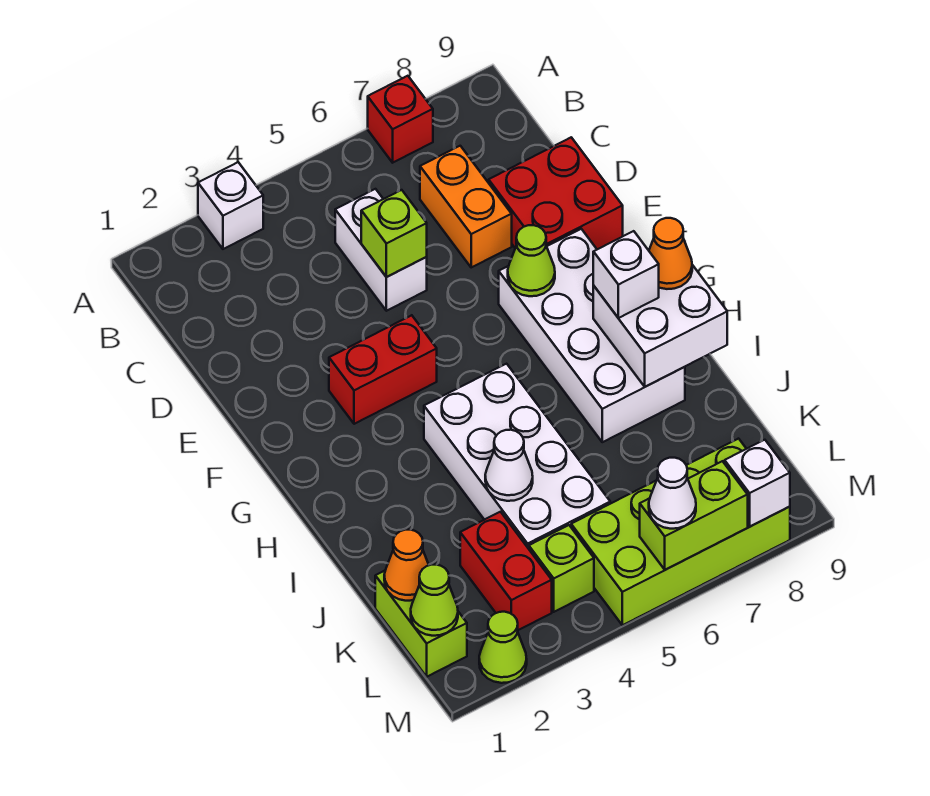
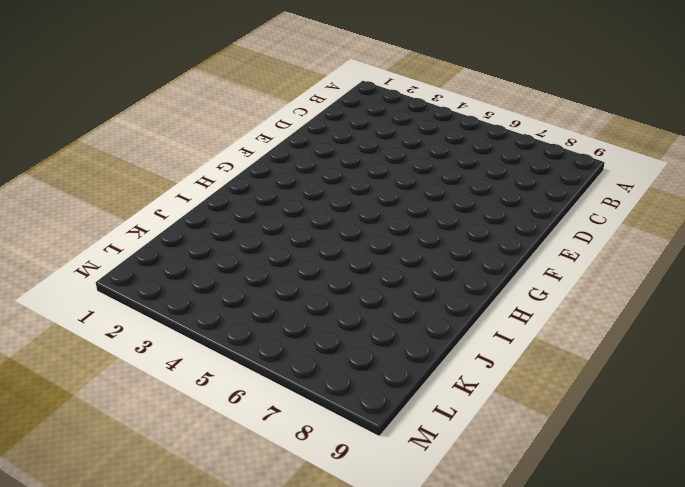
none -> white brick A3 level 1
none -> red brick A7 level 1
none -> white brick C5:D5 level 1

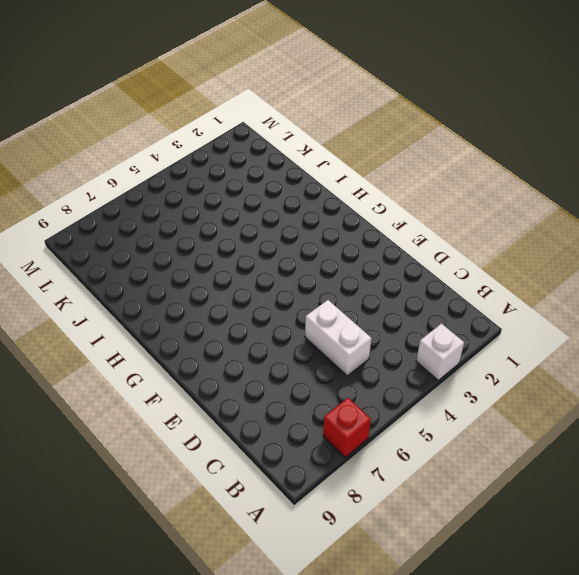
none -> orange brick C7:D7 level 1
none -> red brick D8:E9 level 1
none -> red brick F3:F4 level 1

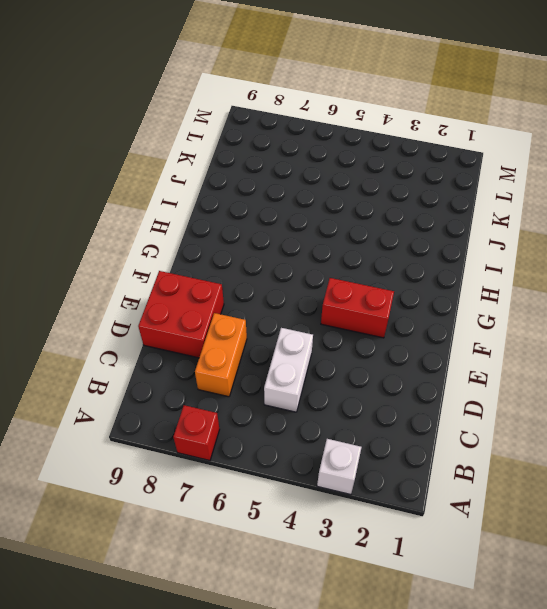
none -> white brick F7:I8 level 1
none -> white brick H4:K5 level 1
none -> lime brick K1:L1 level 1

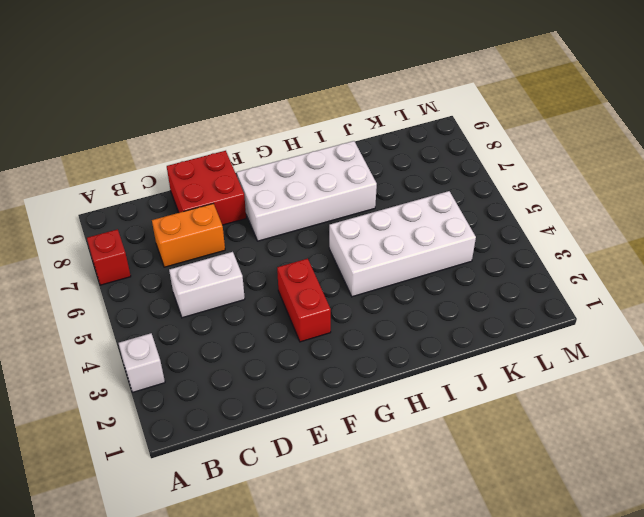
none -> lime brick K1:L1 level 1
none -> red brick K3:L3 level 1
none -> lime brick L4 level 1

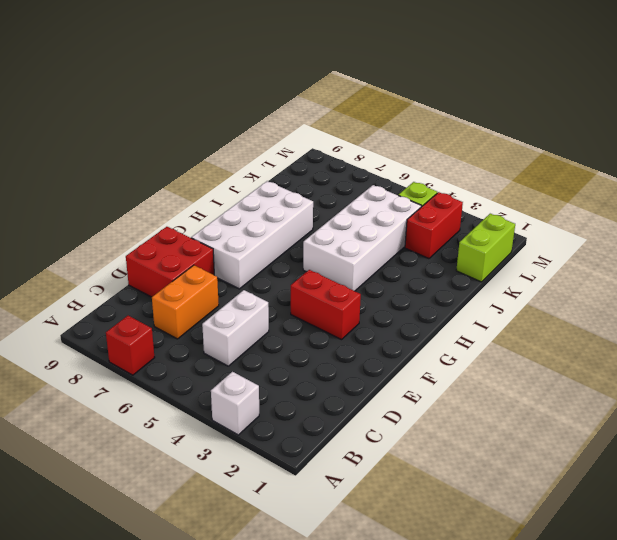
none -> lime brick L5:M8 level 1
none -> lime cone M2 level 1
none -> lime brick D5 level 2

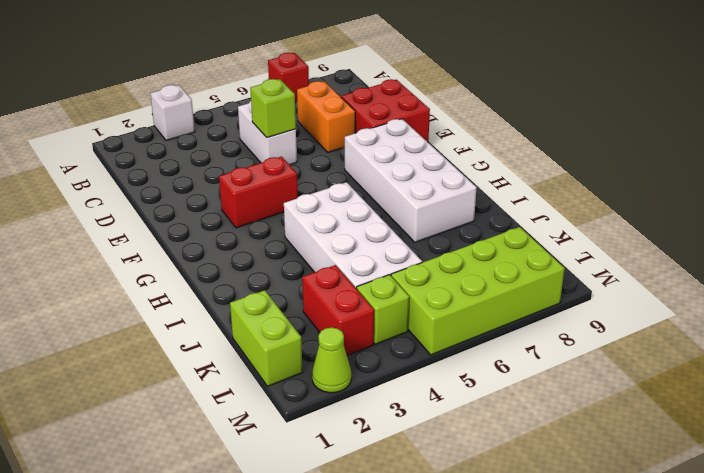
none -> lime cone F7 level 2
none -> white brick H8:I9 level 2
none -> white cone J4 level 2

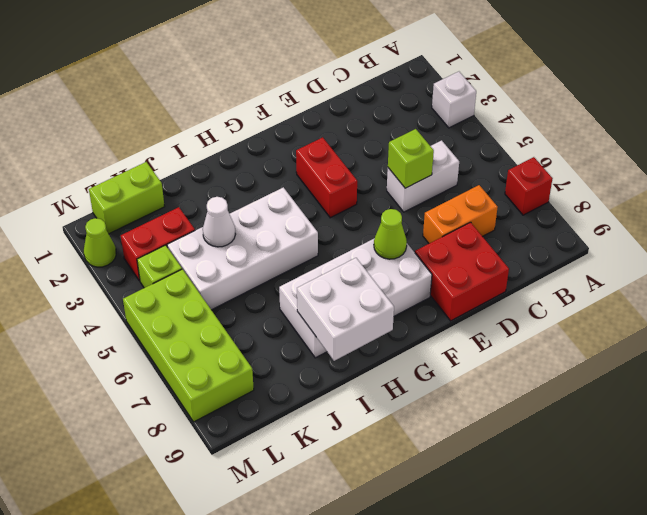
none -> orange cone K1 level 2
none -> lime cone L1 level 2
none -> lime brick M6:M7 level 2

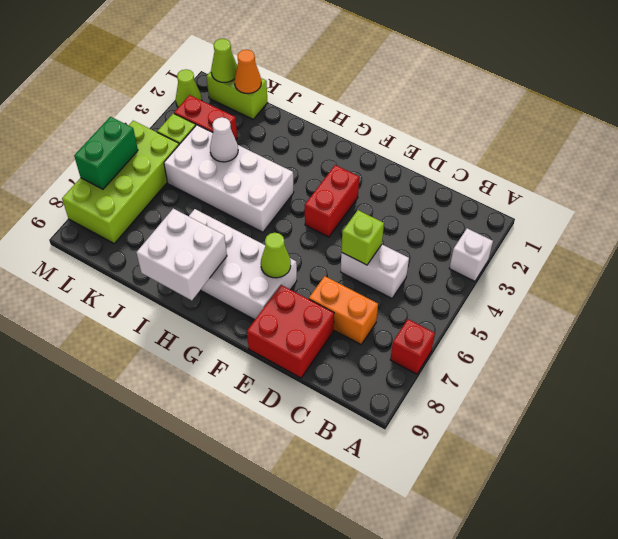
green brick M6:M7 level 2 -> lime brick M6:M7 level 2
none -> white brick M8 level 2
none -> white brick H8 level 3
none -> orange cone H9 level 3

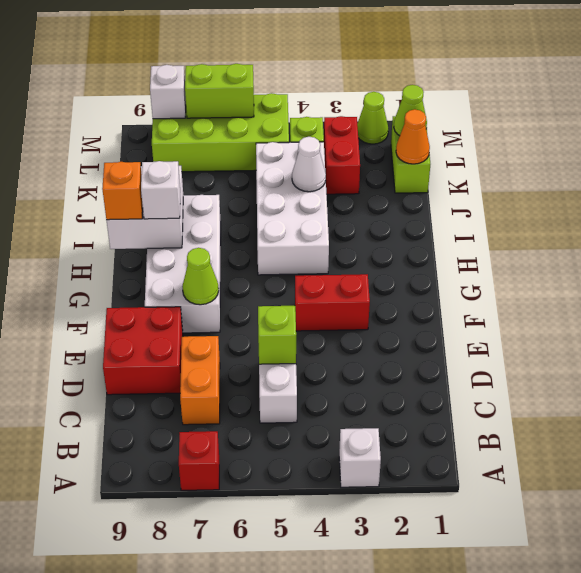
orange brick H9 level 3 -> orange cone H9 level 3
none -> white cone M6 level 3

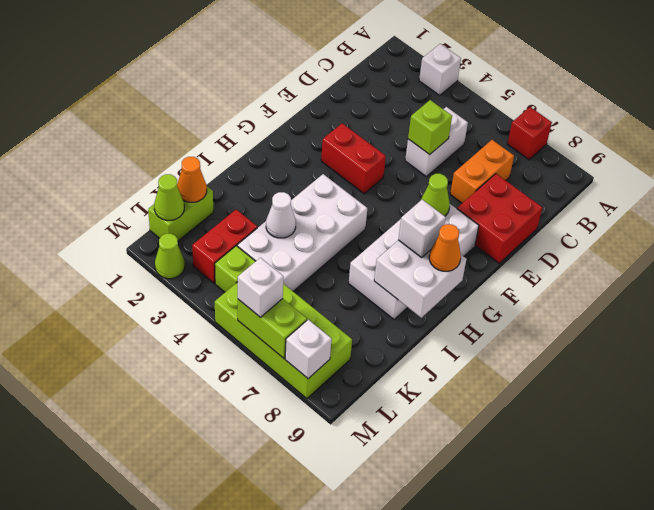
white brick M6 level 3 -> white cone M6 level 3

